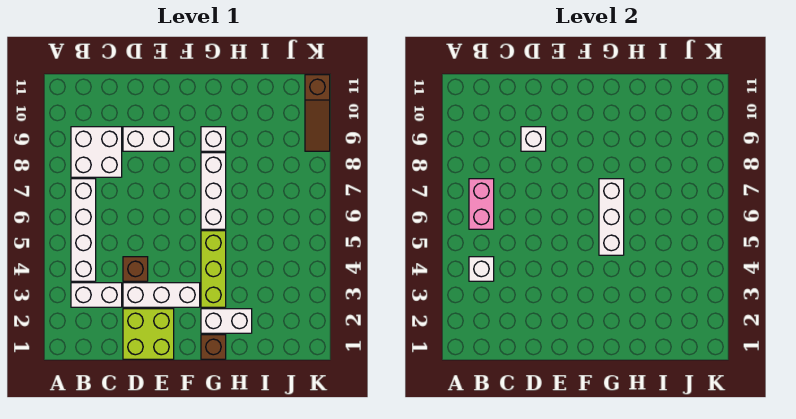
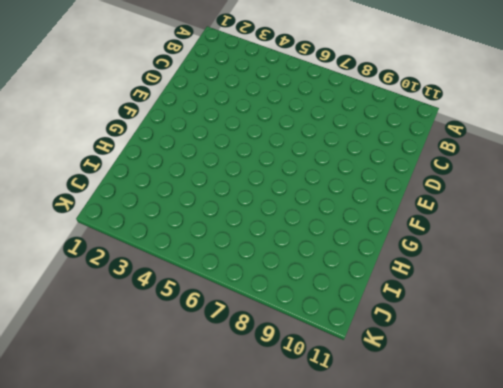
none -> white brick B3:C3 level 1
none -> white brick B4:B7 level 1
none -> white brick B8:C9 level 1

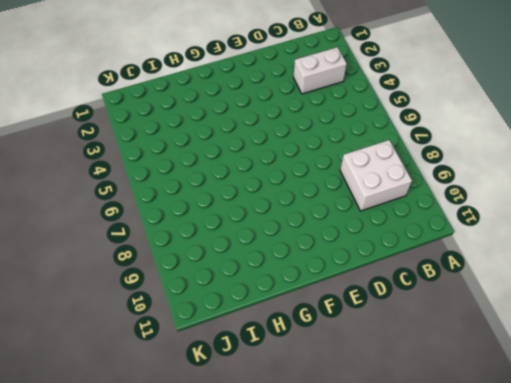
none -> white brick B4:B7 level 1
none -> lime brick D1:E2 level 1
none -> white brick D3:F3 level 1

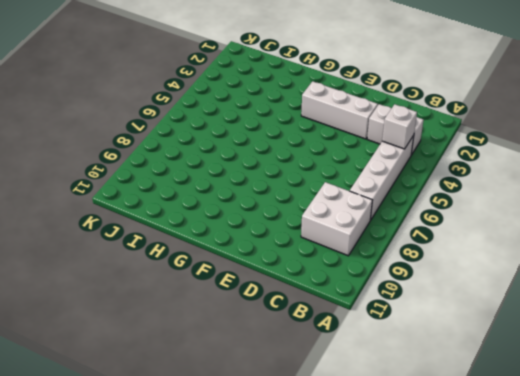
none -> lime brick D1:E2 level 1
none -> brown brick D4 level 1
none -> white brick D9:E9 level 1

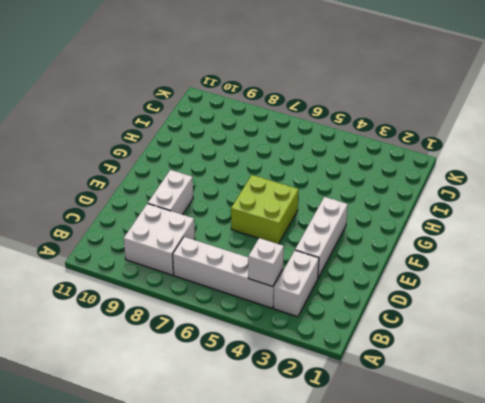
lime brick E5:F6 level 1 -> lime brick D1:E2 level 1
none -> brown brick D4 level 1
none -> brown brick G1 level 1
none -> white brick G2:H2 level 1

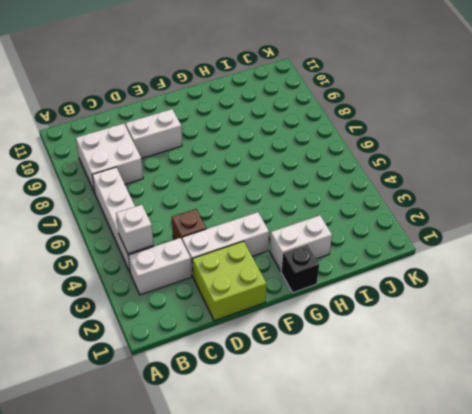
black brick G1 level 1 -> brown brick G1 level 1
none -> lime brick G3:G5 level 1
none -> white brick G6:G8 level 1
none -> white brick G9 level 1

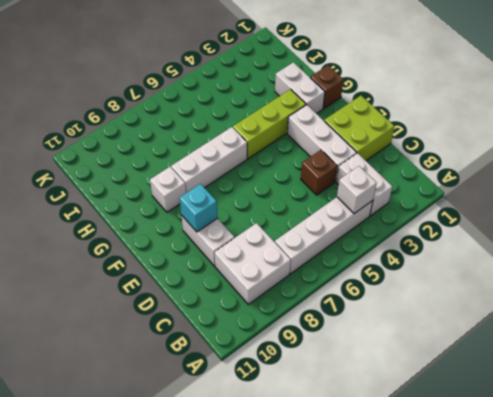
cyan brick E9 level 2 -> none
none -> brown slope K9:K11 level 1 top 11
none -> pink brick B6:B7 level 2
none -> white brick D9 level 2

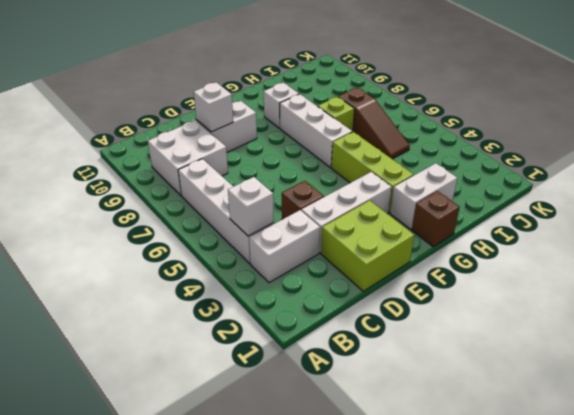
lime brick H7 level 1 -> none
brown slope I5:I7 level 1 top 7 -> brown slope K9:K11 level 1 top 11
none -> pink brick B6:B7 level 2
none -> white brick G5:G7 level 2

